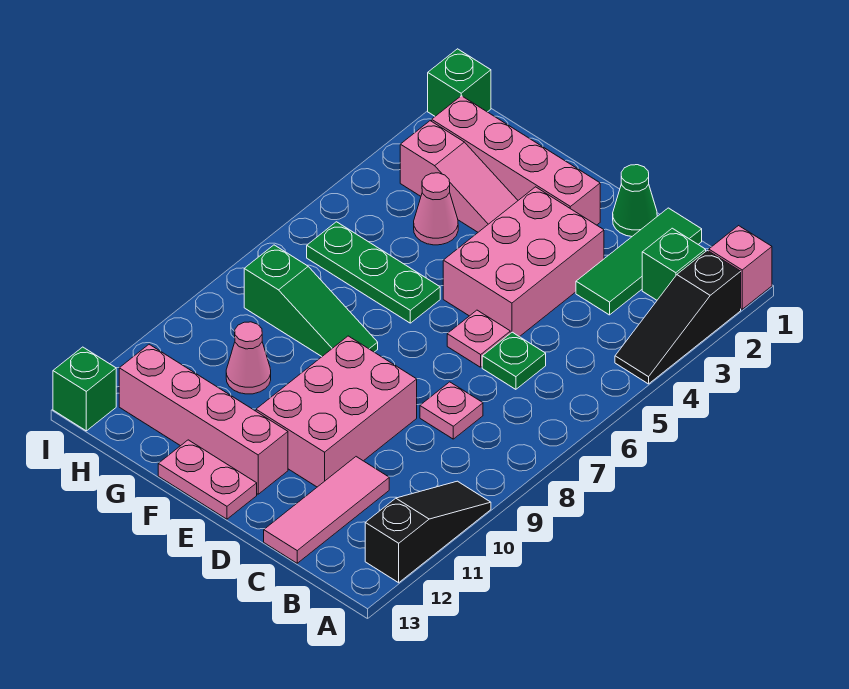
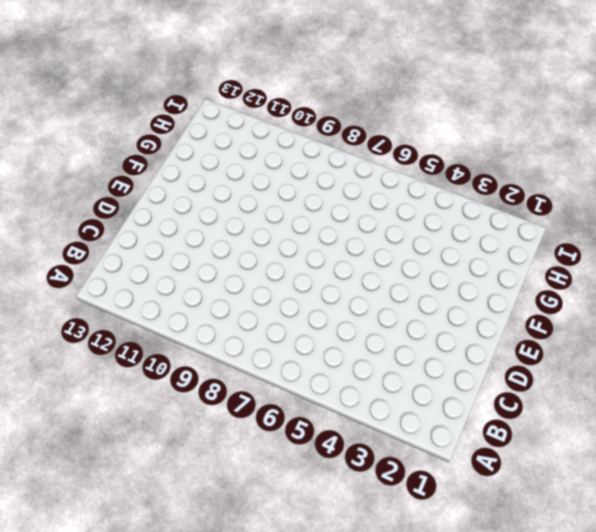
none -> pink brick A1 level 1
none -> black slope A2:A4 level 1 top 2
none -> black slope A10:A12 level 1 top 12

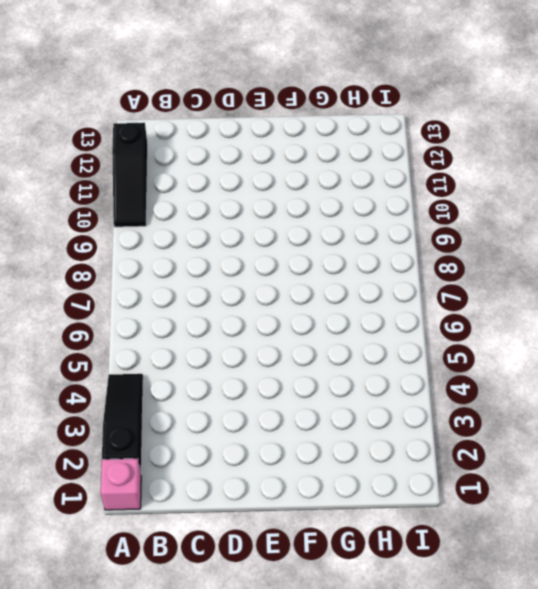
none -> green brick B2 level 1
none -> green tile C1:C3 level 1
none -> green plate C6 level 1

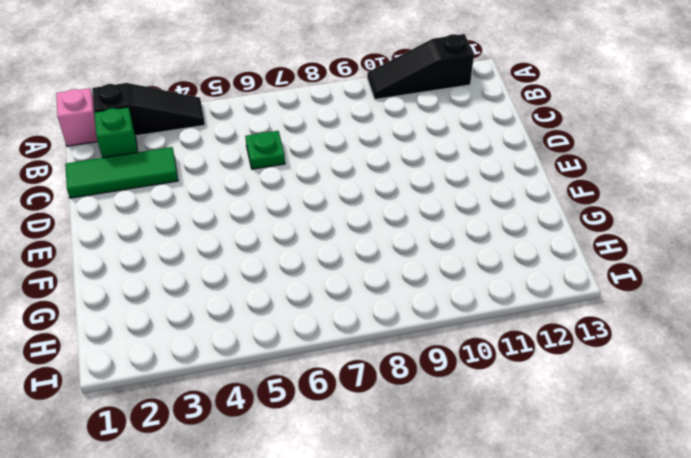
none -> pink plate C8 level 1
none -> pink tile C11:C13 level 1
none -> green cone D1 level 1

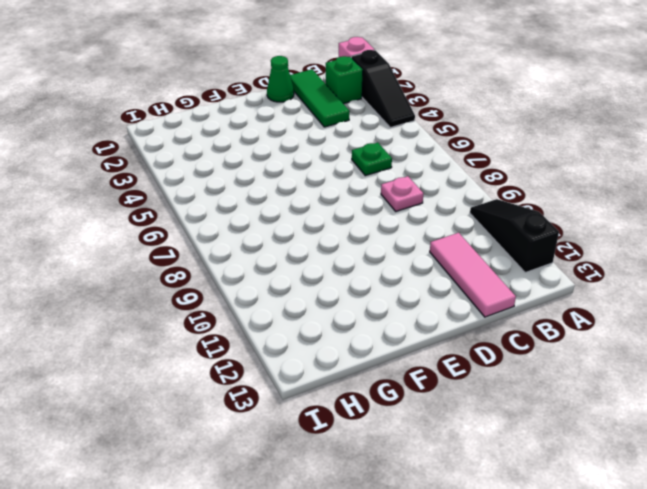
none -> pink brick D3:E5 level 1
none -> pink plate D6 level 1
none -> pink brick D9:E11 level 1

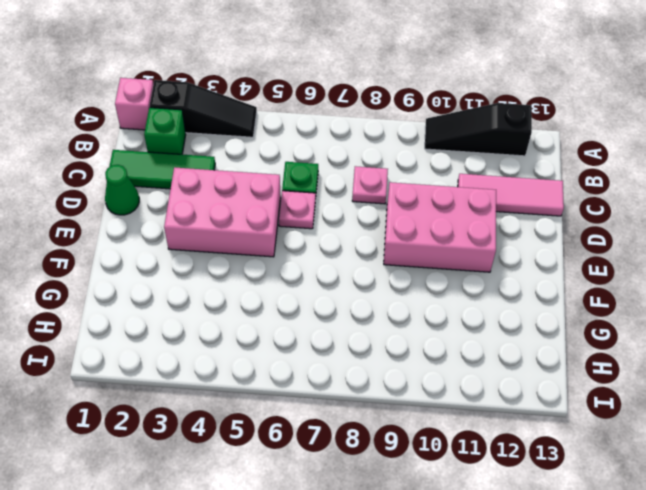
none -> pink brick E2:H2 level 1
none -> pink brick E12:H12 level 1
none -> pink plate E13:F13 level 1

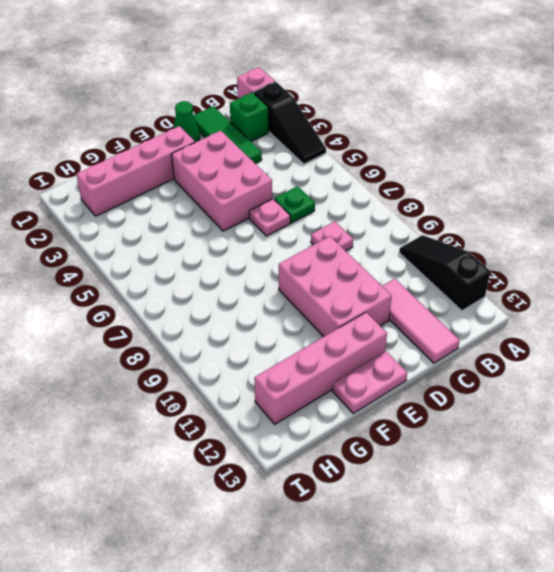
none -> pink slope F3:H3 level 1 top H
none -> green plate F6:H6 level 1
none -> green slope F8:H8 level 1 top H

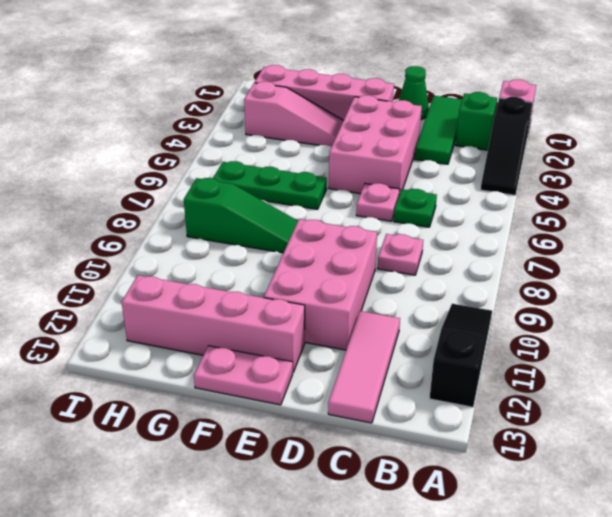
none -> pink cone G4 level 1
none -> pink cone G10 level 1
none -> green brick I1 level 1

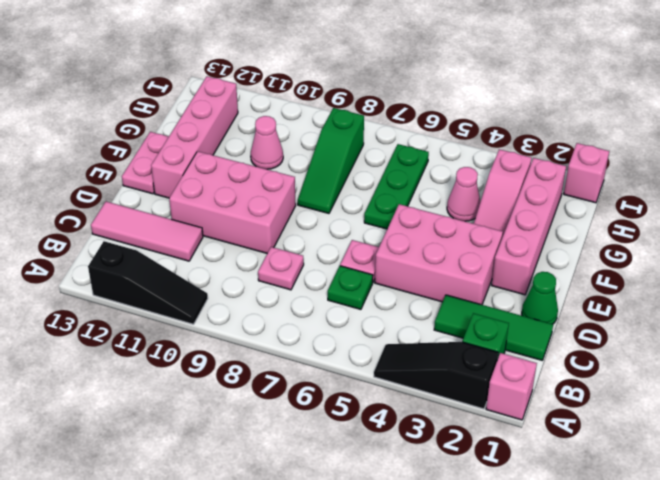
pink brick I1 level 1 -> green brick I1 level 1
none -> green brick I13 level 1

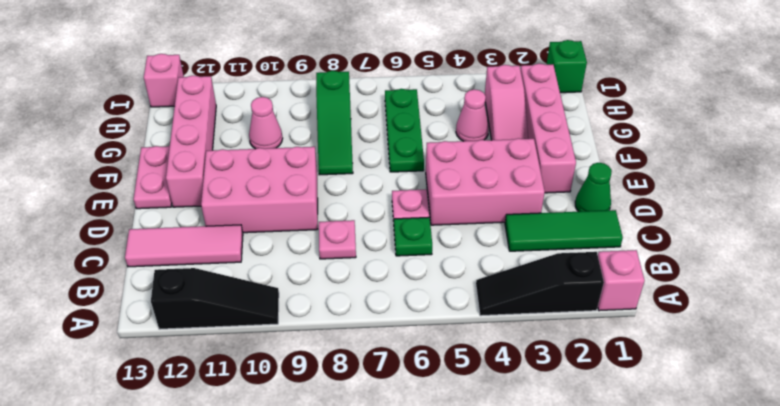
pink brick I13 level 1 -> green brick I13 level 1
none -> green brick B2 level 1

